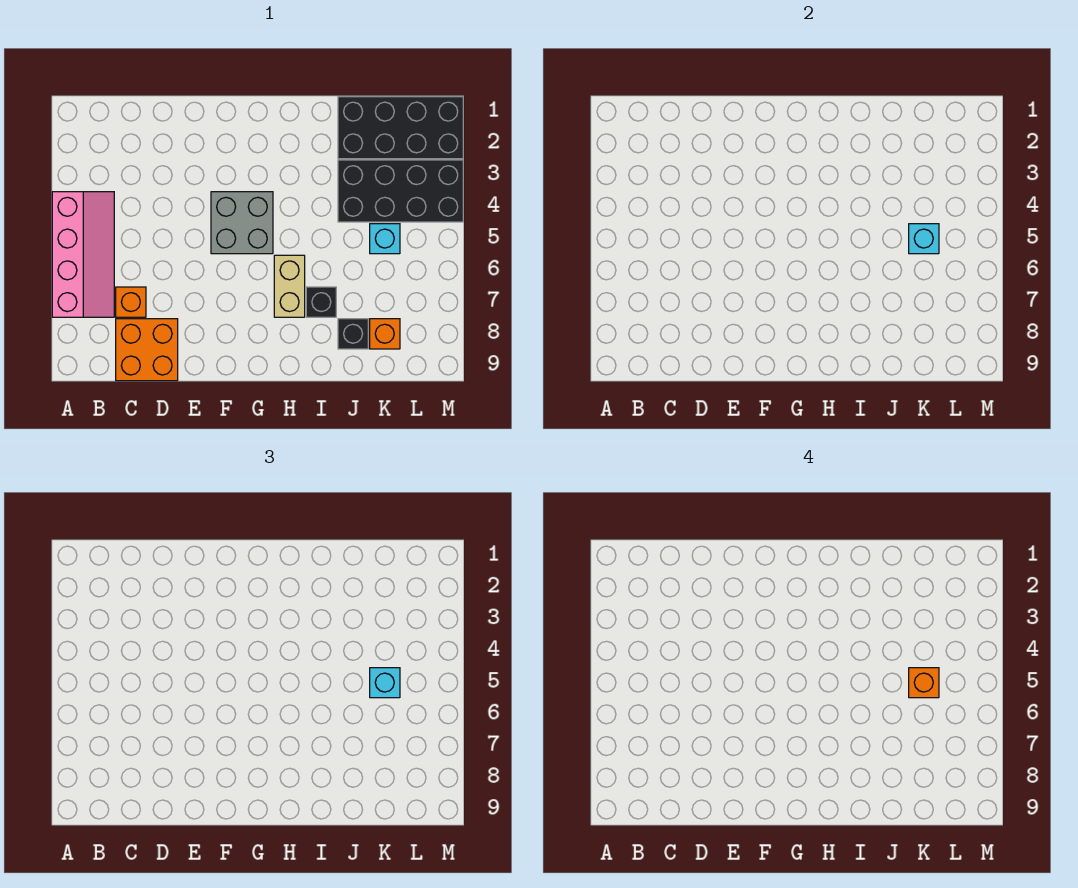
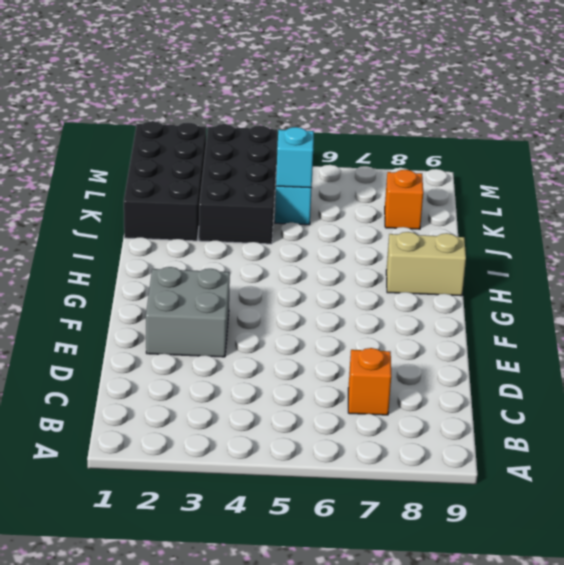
grey brick E2:F3 level 1 -> grey brick F4:G5 level 1
tan brick H8:H9 level 1 -> tan brick H6:H7 level 1
none -> pink slope A4:B7 level 1 top A
none -> orange brick C8:D9 level 1
none -> black brick I7 level 1

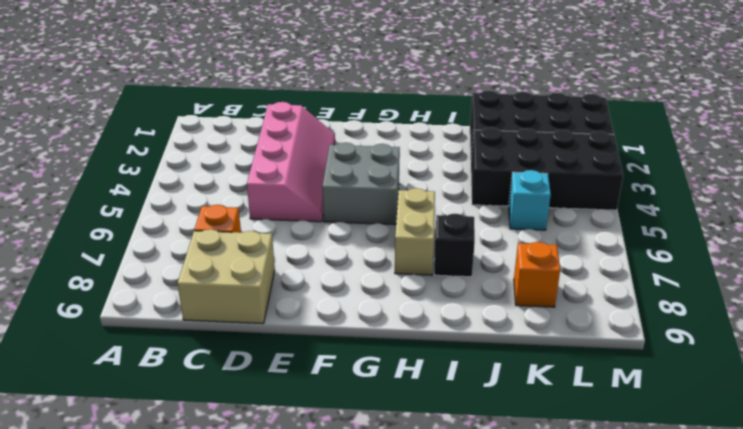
tan brick C8:D9 level 1 -> orange brick C8:D9 level 1
pink slope D2:E5 level 1 top D -> pink slope A4:B7 level 1 top A
none -> black brick J8 level 1
none -> cyan brick K5 level 2
none -> cyan brick K5 level 3

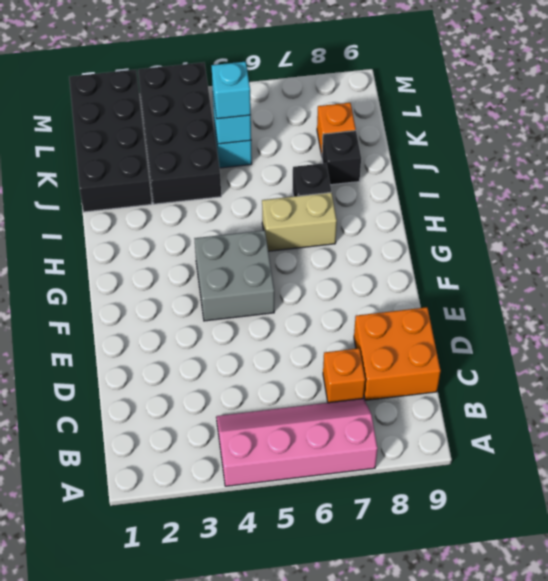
none -> orange brick K5 level 4

